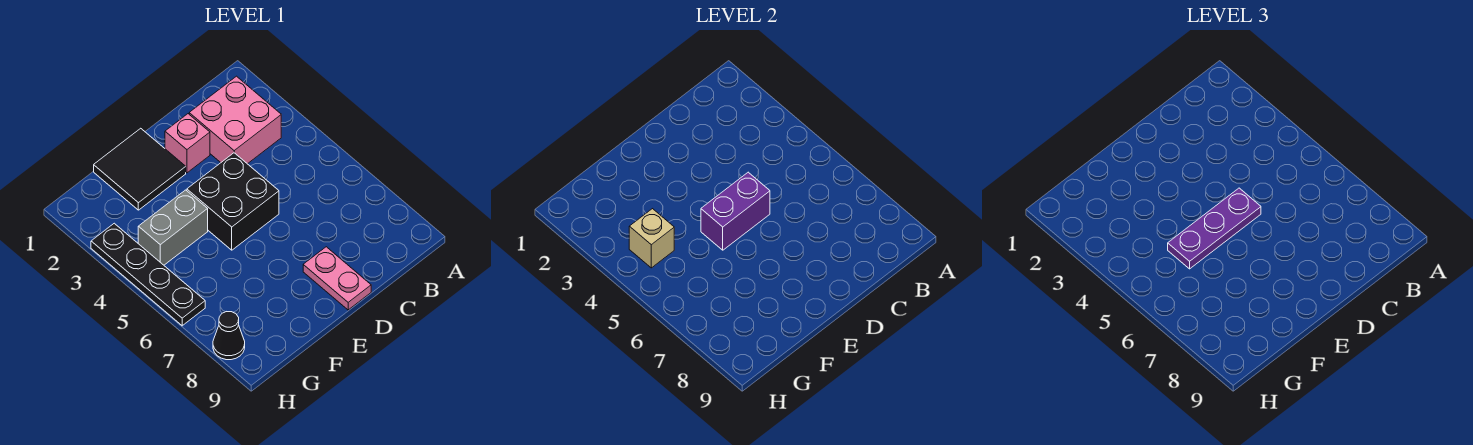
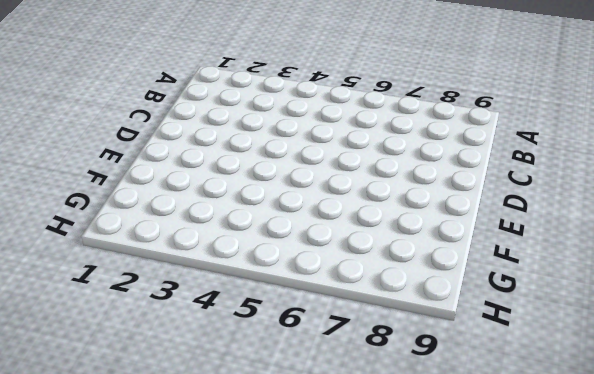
none -> pink brick B2:C3 level 1
none -> pink brick D2 level 1

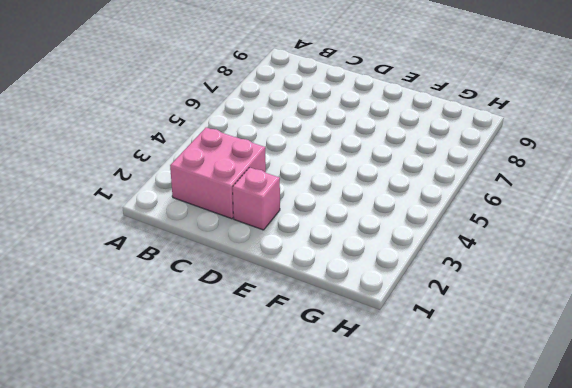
none -> black brick D4:E5 level 1
none -> pink plate D8:D9 level 1

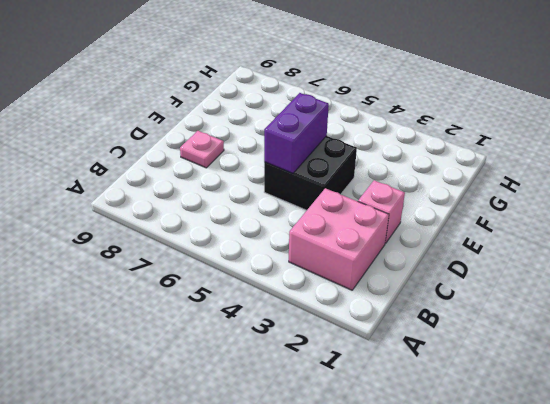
pink plate D8 level 1 -> pink plate D8:D9 level 1
none -> black tile E1:F2 level 1
none -> grey brick F4:G4 level 1

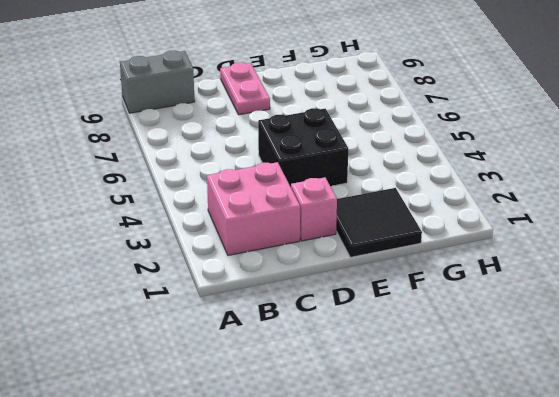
grey brick A9:B9 level 1 -> grey brick F4:G4 level 1
none -> black plate H3:H6 level 1
none -> black cone H8 level 1

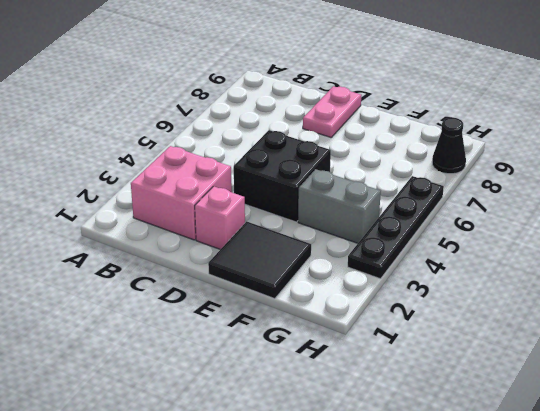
none -> purple brick D5:E5 level 2
none -> tan brick G4 level 2

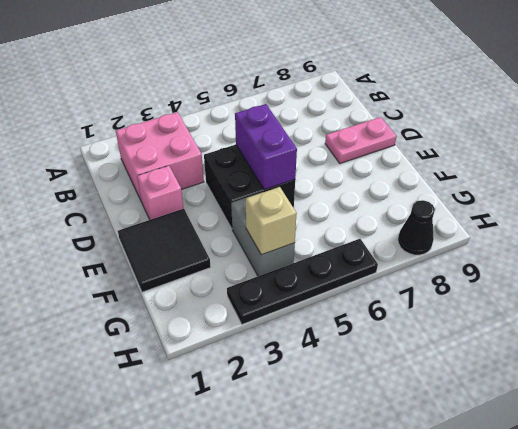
none -> purple plate D5:F5 level 3

